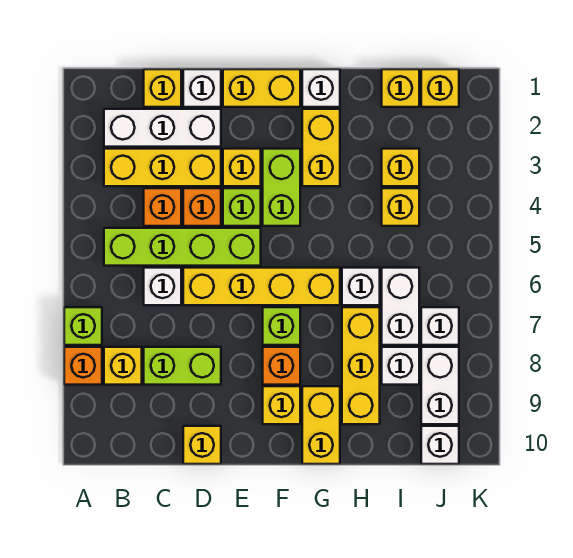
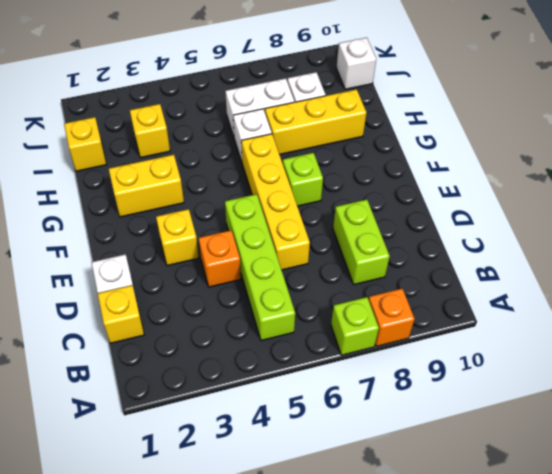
none -> white brick B2:D2 level 1
none -> yellow brick B3:D3 level 1
none -> yellow brick B8 level 1
none -> orange brick C4 level 1

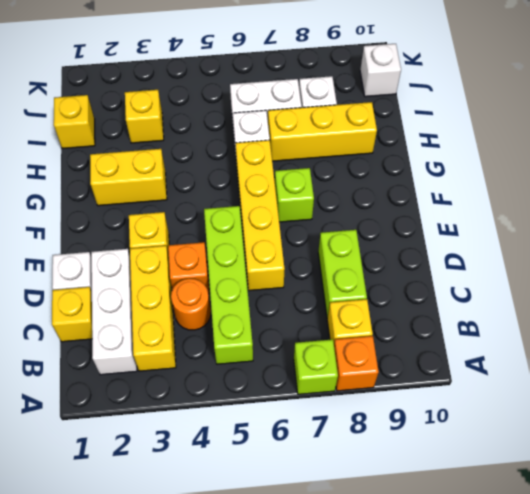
orange round brick C4 level 1 -> orange brick C4 level 1
none -> white brick C6 level 1
none -> yellow brick D10 level 1
none -> yellow brick E1:F1 level 1
none -> lime brick E4 level 1

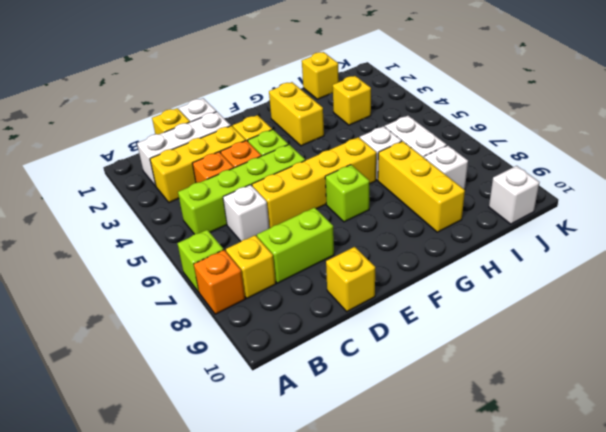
none -> yellow brick E1:F1 level 1
none -> lime brick F3:F4 level 1
none -> orange brick F8 level 1
none -> yellow brick F9 level 1

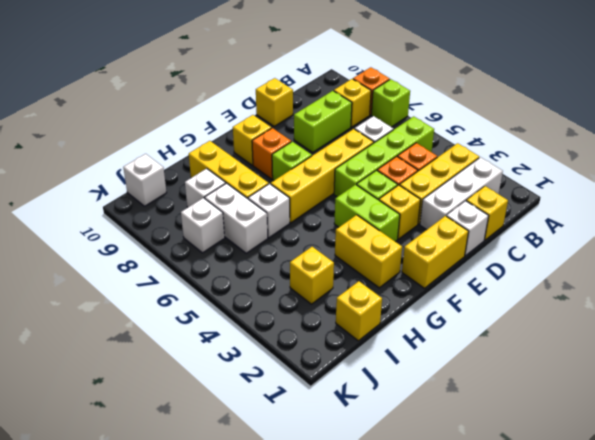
none -> white brick G1 level 1
none -> yellow brick G9:G10 level 1
none -> yellow brick I4 level 1
none -> yellow brick J1 level 1

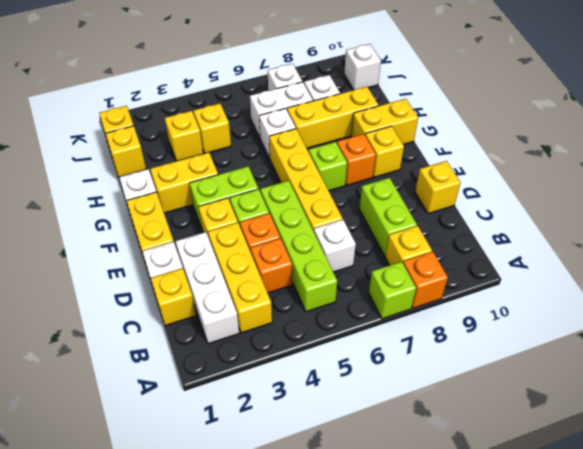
none -> white brick J8:J9 level 1

